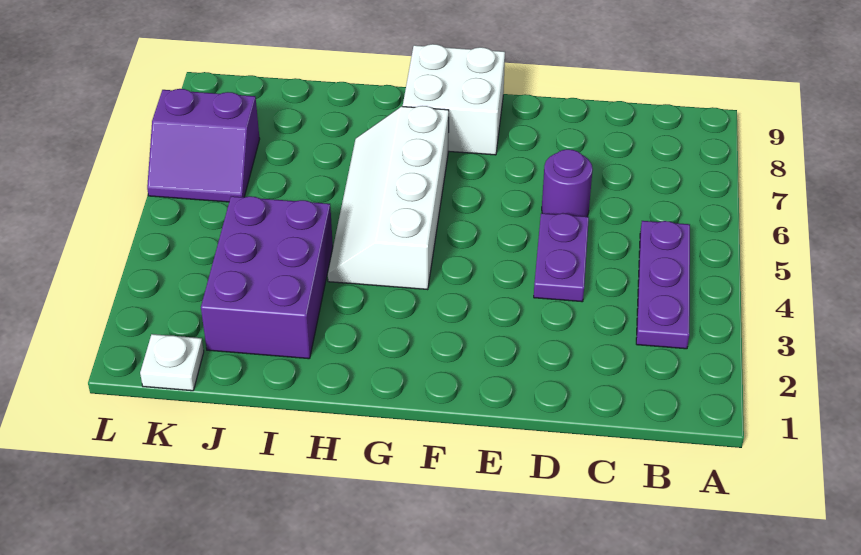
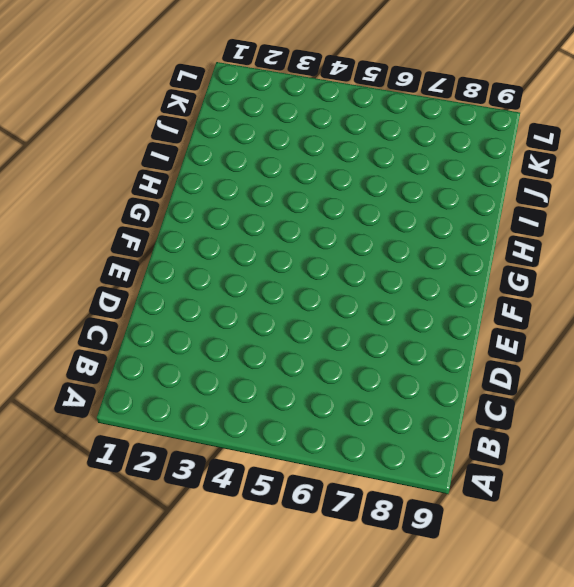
none -> purple plate B3:B5 level 1
none -> purple plate D4:D5 level 1

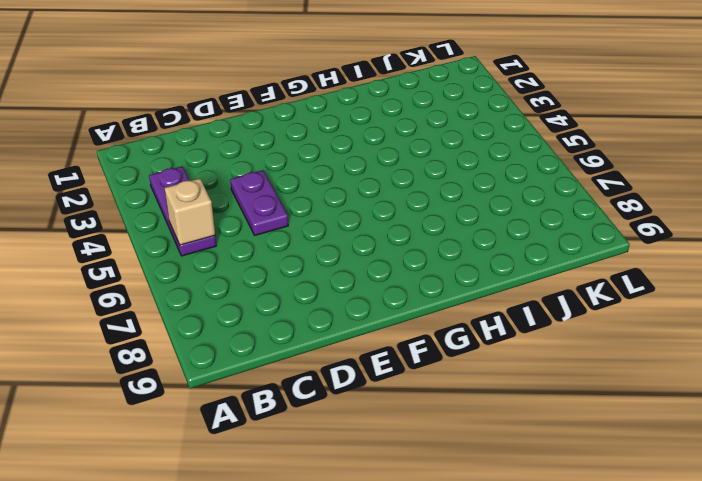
tan brick B5 level 2 -> none
none -> purple round brick D6 level 1
none -> white brick F8:G9 level 1

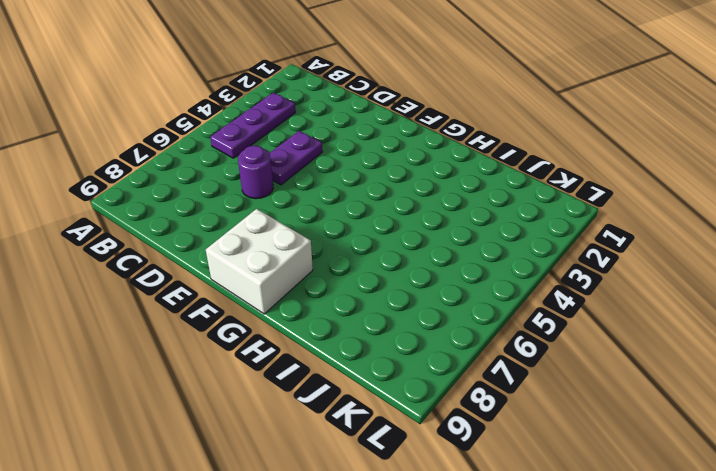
none -> white slope G4:H7 level 1 top G
none -> purple brick I2:J4 level 1

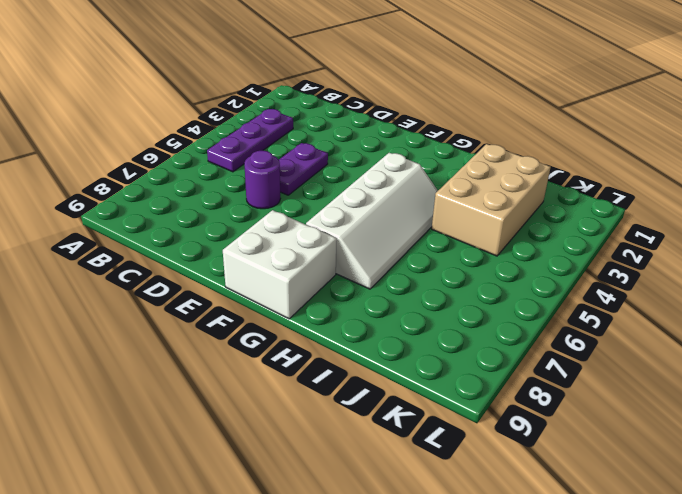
tan brick I2:J4 level 1 -> purple brick I2:J4 level 1
none -> white plate K1 level 1
none -> purple slope K6:L7 level 1 top 7

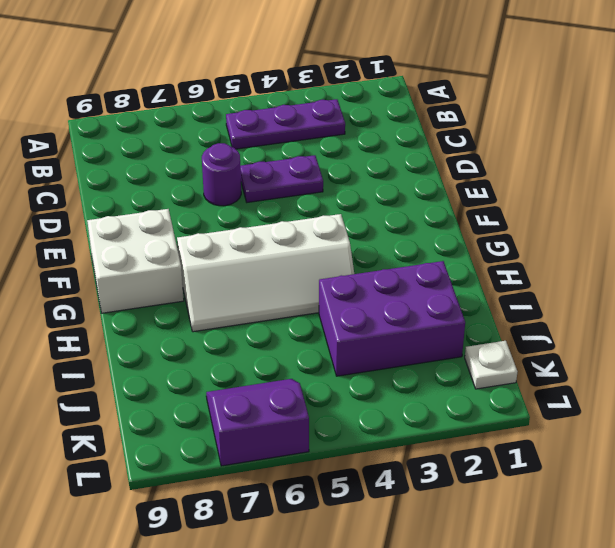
purple slope K6:L7 level 1 top L -> purple slope K6:L7 level 1 top 7

